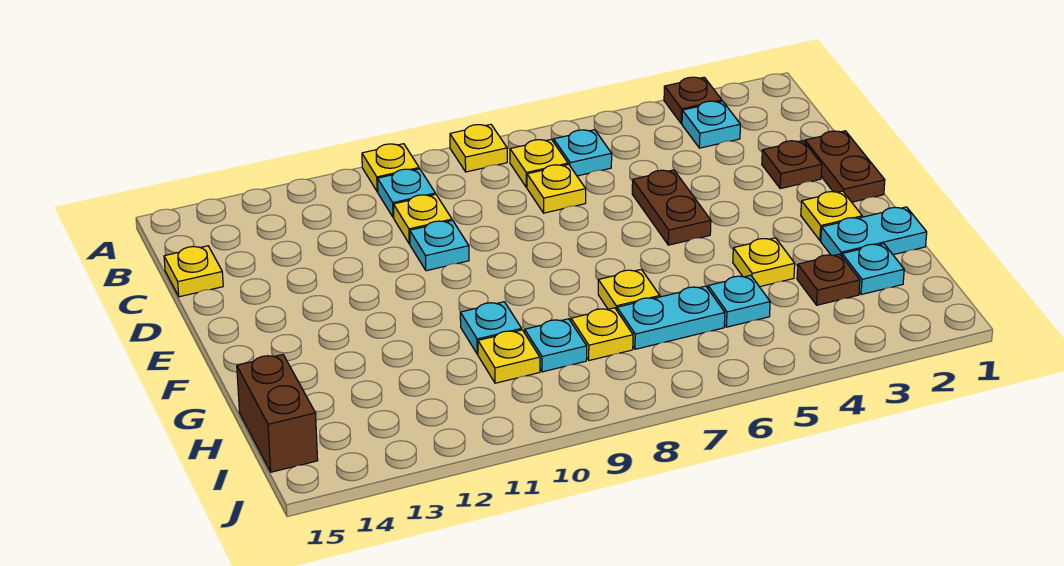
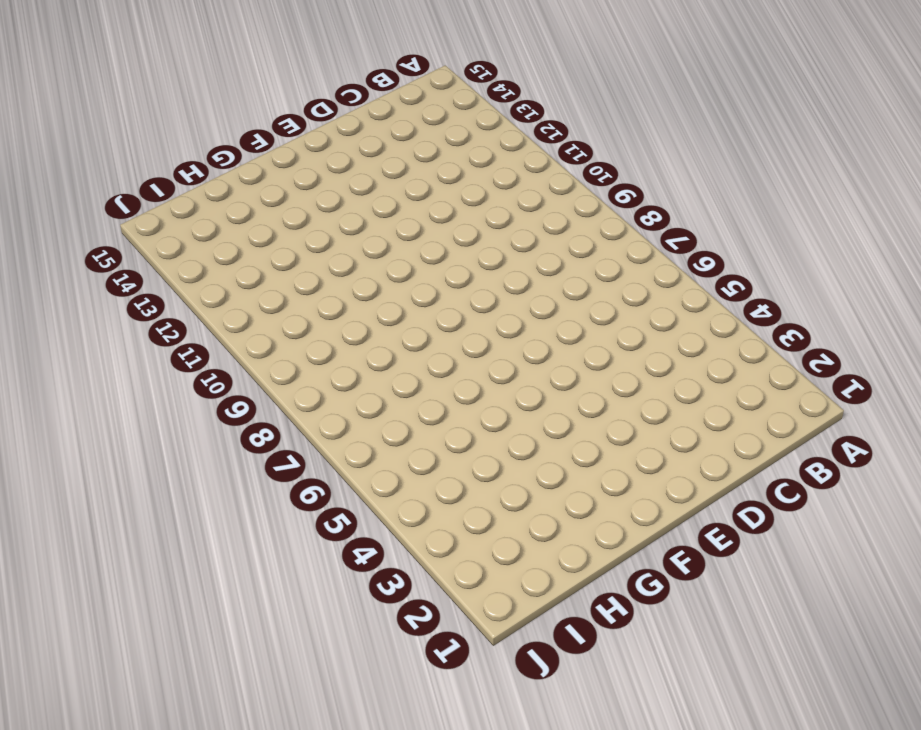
none -> brown plate A3 level 1
none -> yellow plate A8 level 1
none -> yellow plate A10 level 1

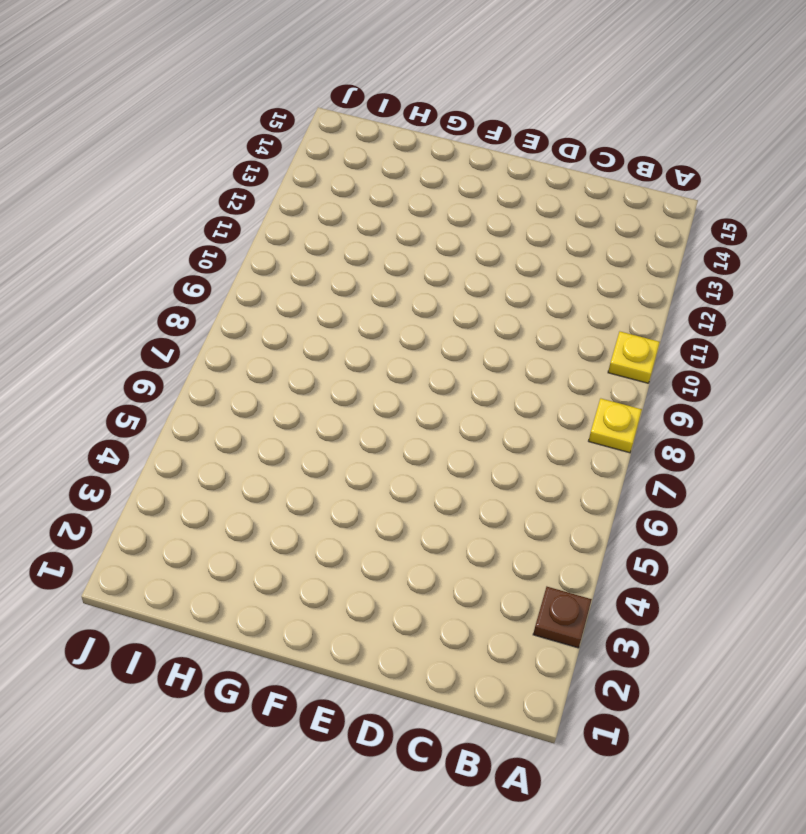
none -> cyan plate B3 level 1
none -> cyan plate B6 level 1
none -> yellow plate B7 level 1

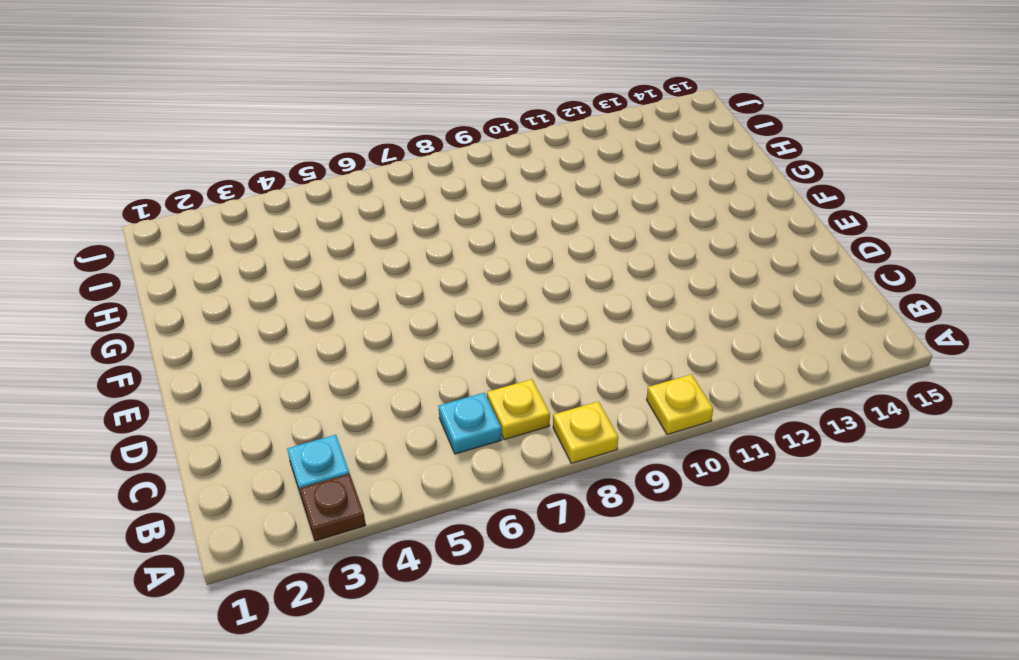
none -> cyan plate B10 level 1
none -> yellow plate C7 level 1
none -> yellow plate C10 level 1

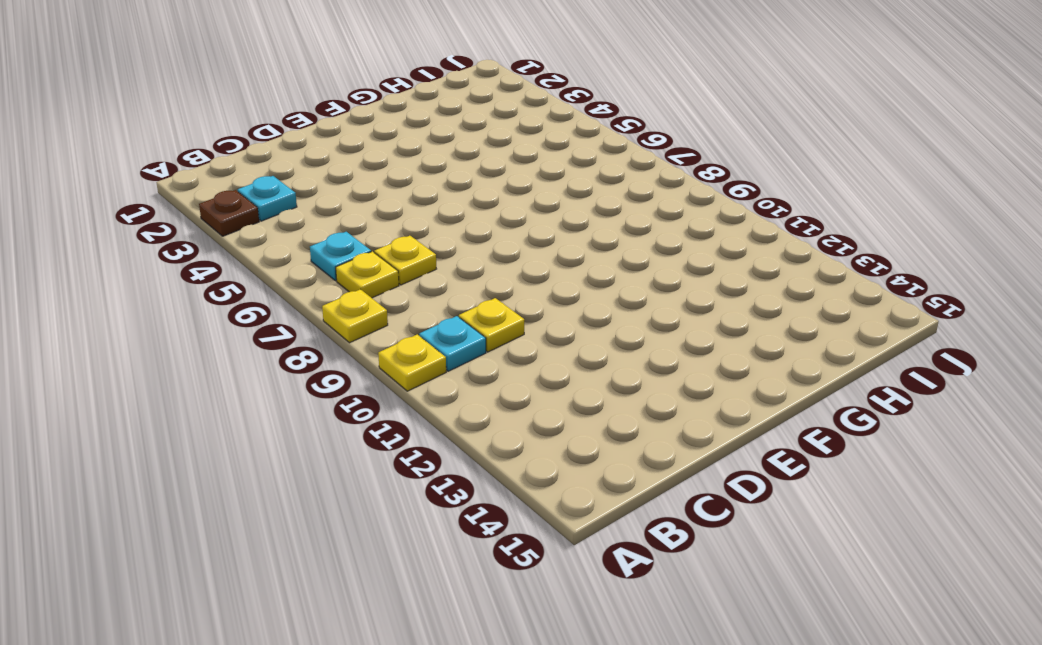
none -> yellow plate C15 level 1
none -> brown plate D1:E1 level 1
none -> brown plate D2 level 1

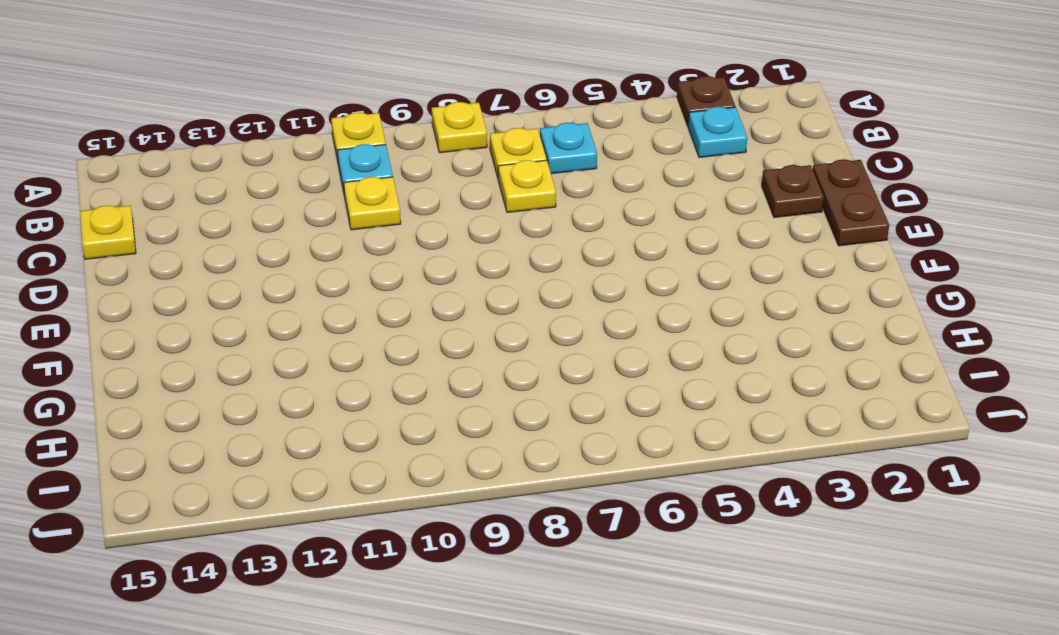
none -> brown plate D5:E5 level 1
none -> cyan plate D10 level 1
none -> yellow plate F2 level 1

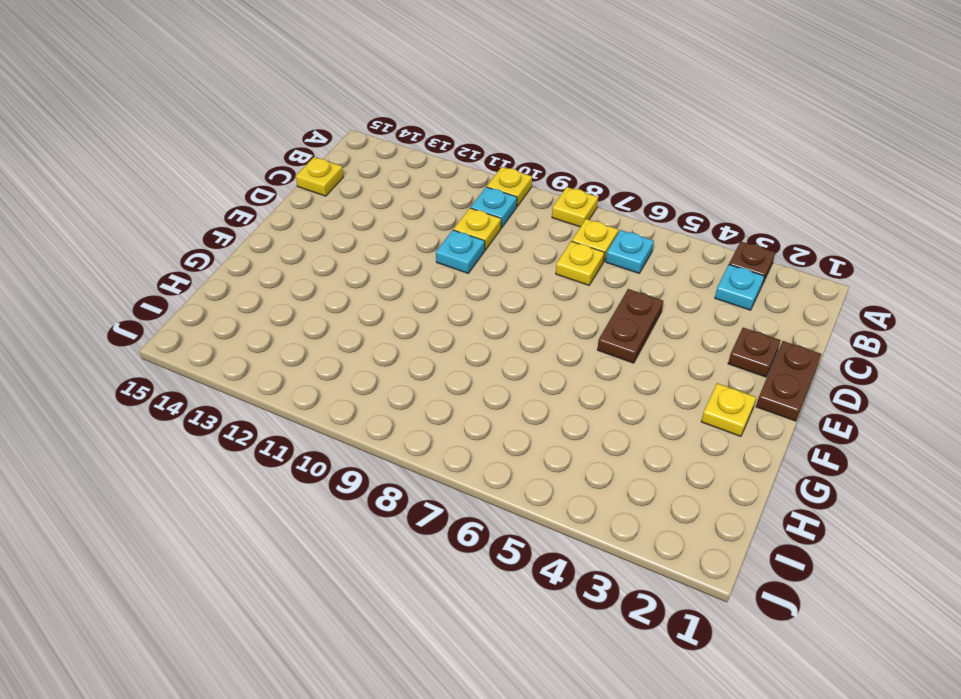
none -> cyan plate G1:G2 level 1
none -> yellow plate G4 level 1
none -> yellow plate G7 level 1

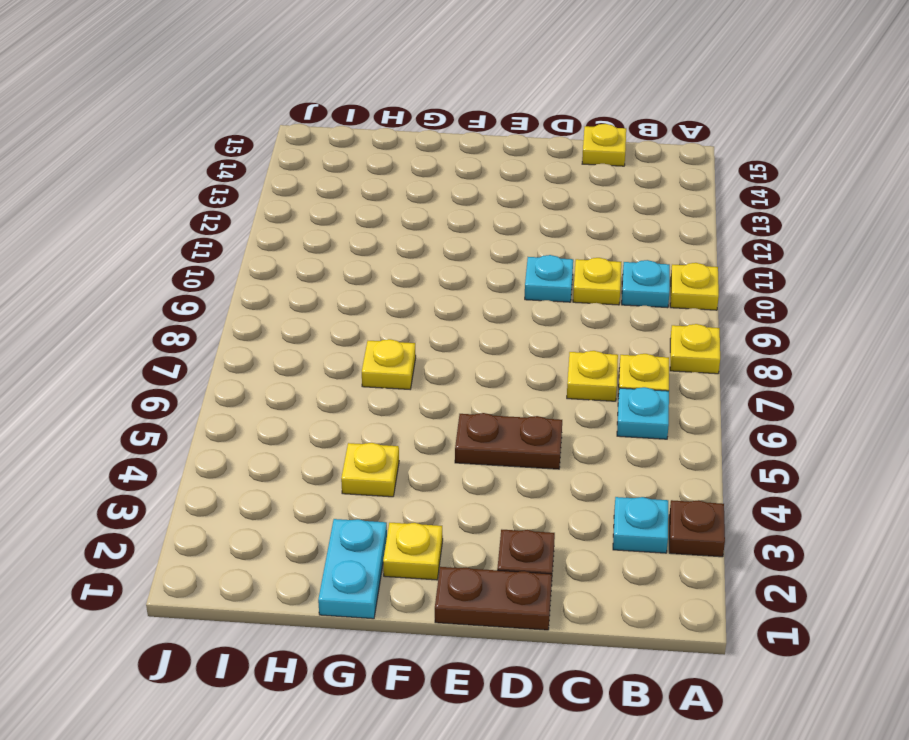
none -> cyan plate G10 level 1
none -> cyan plate H2 level 1
none -> brown plate H3 level 1

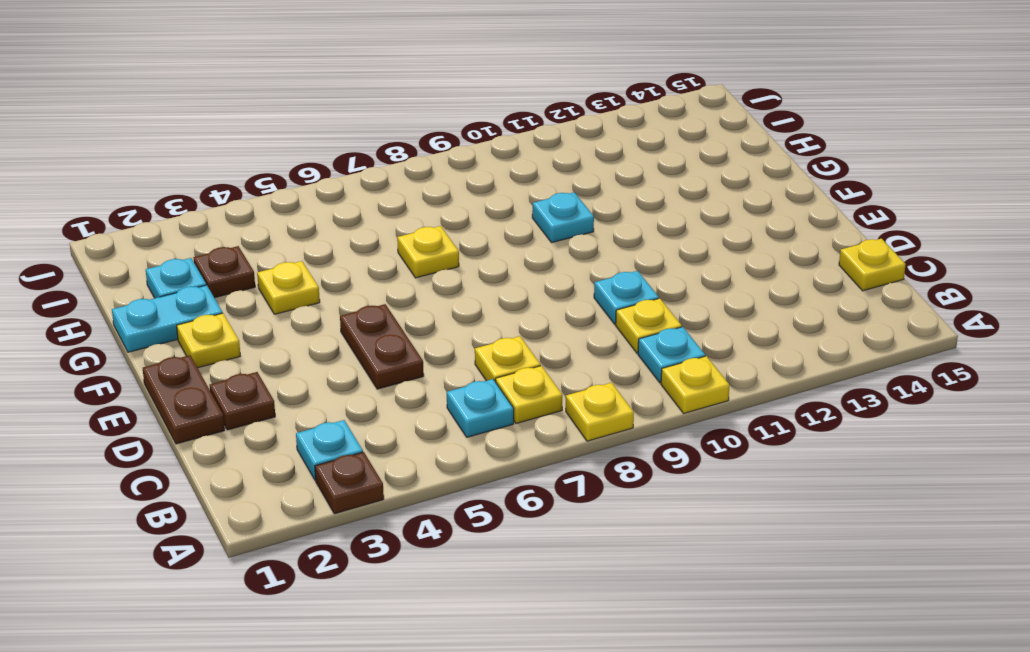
none -> cyan plate H5 level 1
none -> cyan plate H6:H7 level 1
none -> yellow plate H8 level 1

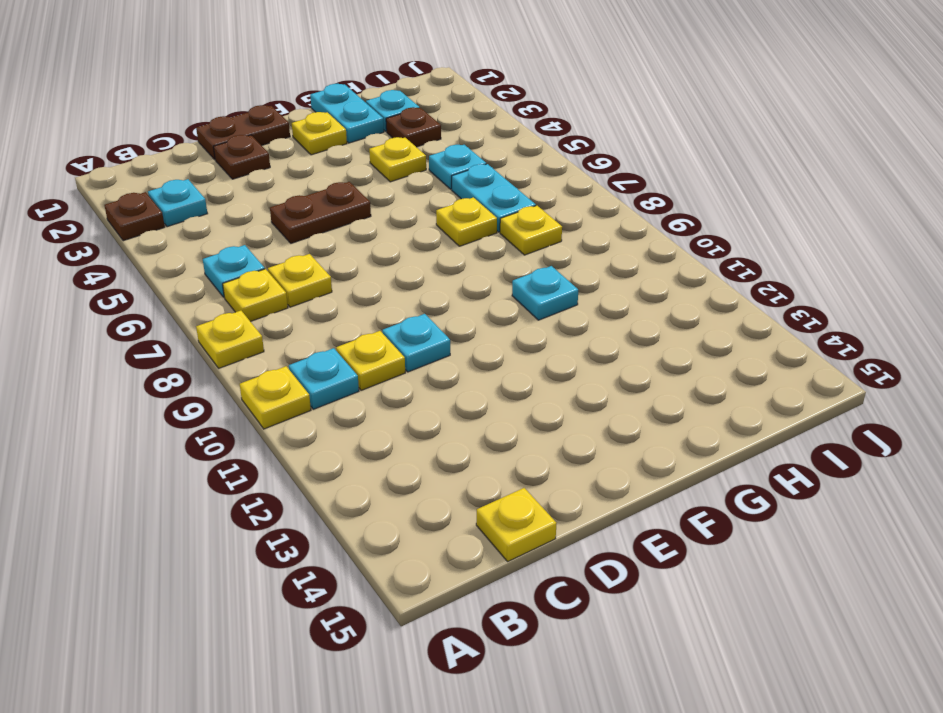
none -> cyan plate H9 level 1
none -> yellow plate H10 level 1
none -> brown brick H15:I15 level 1

